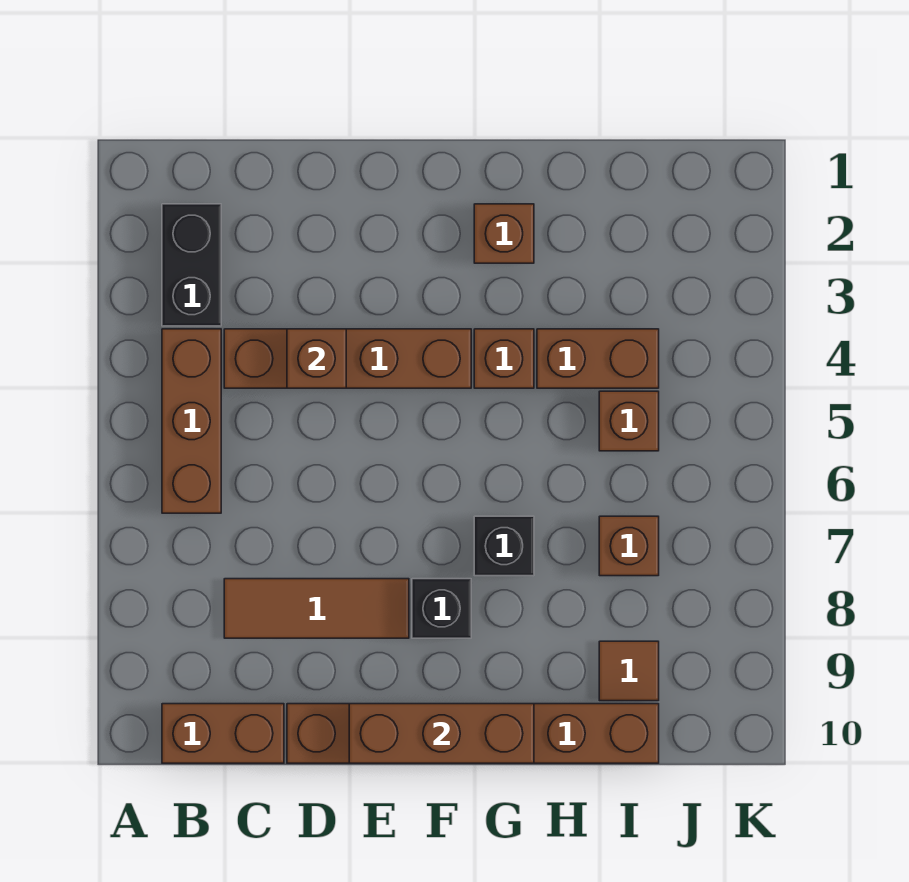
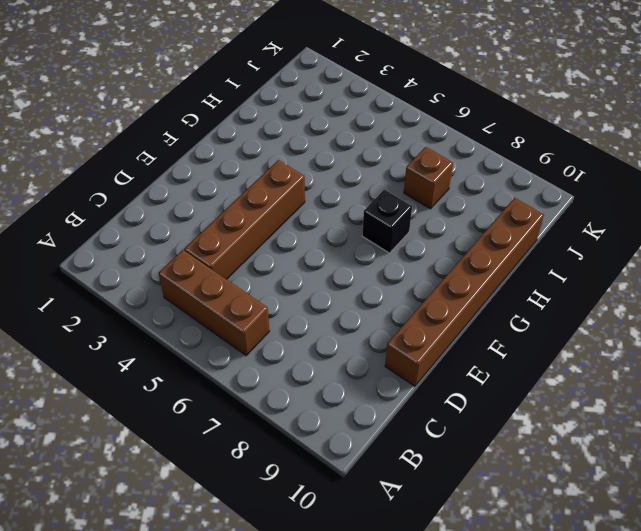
none -> black brick B2:B3 level 1
none -> brown brick B10:C10 level 1
none -> brown tile C8:E8 level 1

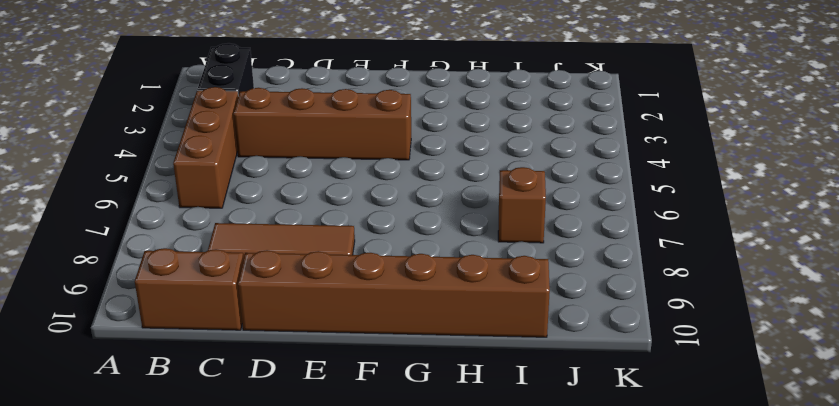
none -> black brick F8 level 1
none -> brown brick G2 level 1
none -> brown brick G4 level 1

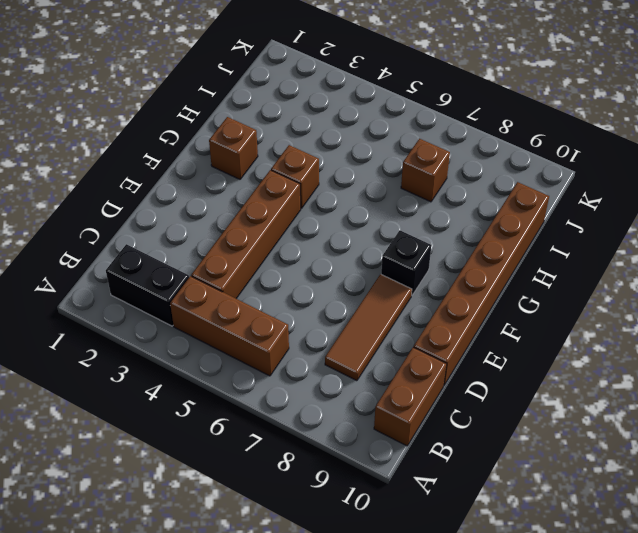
none -> black brick G7 level 1
none -> brown brick H4:I4 level 1
none -> brown brick I5 level 1

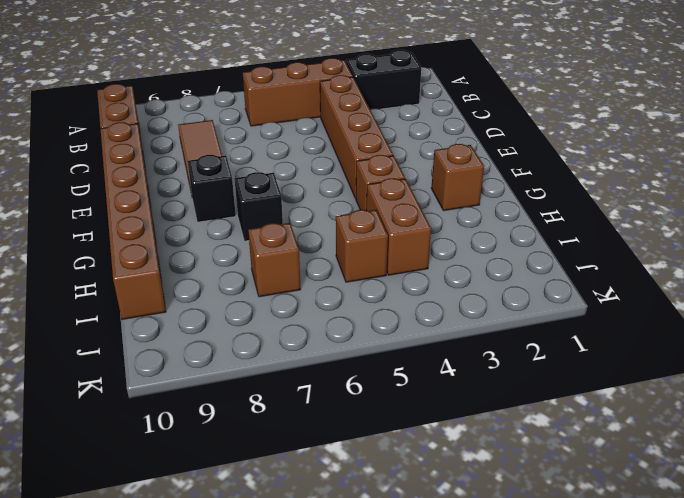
none -> brown tile I9 level 1
none -> brown brick D4 level 2
none -> brown brick E10:G10 level 2

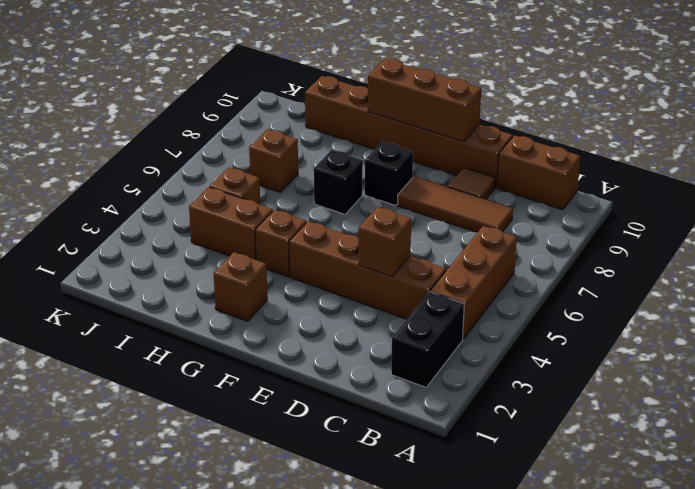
brown tile D9 level 1 -> brown tile I9 level 1

